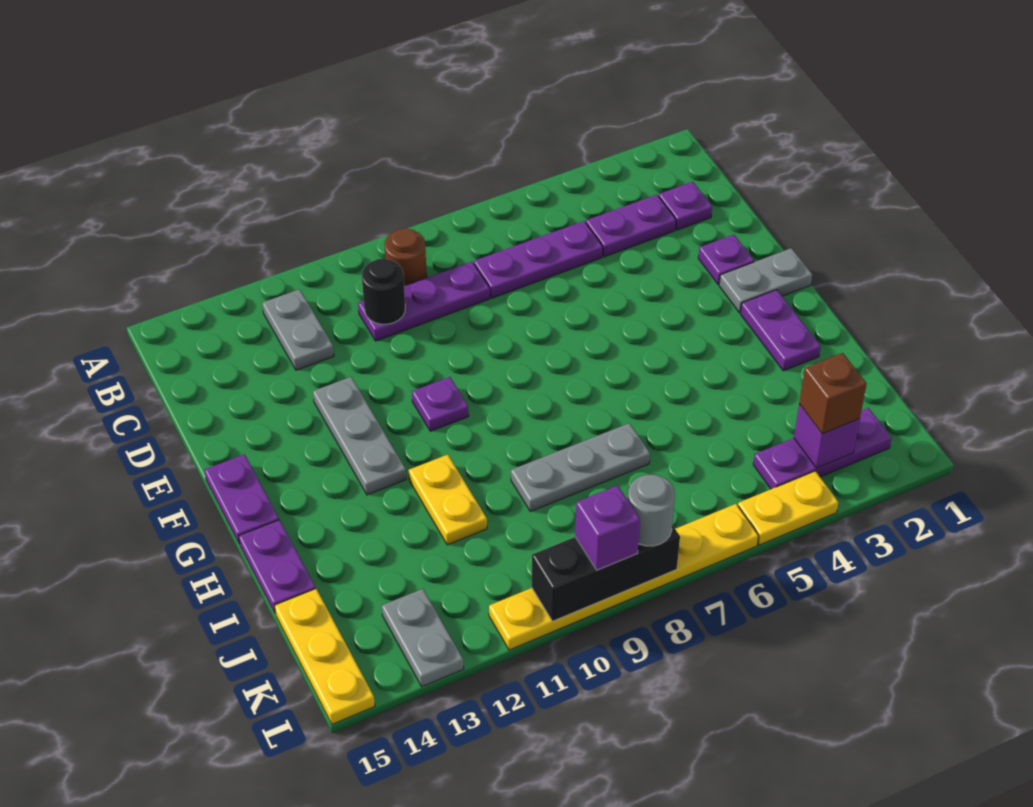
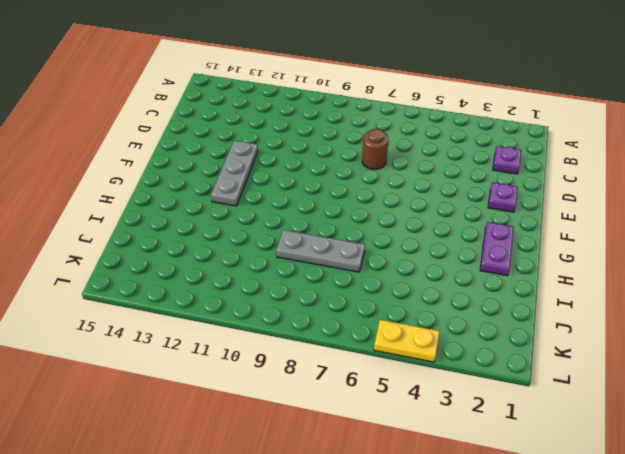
brown round brick D7 level 1 -> brown round brick B9 level 1
none -> grey plate B12:C12 level 1
none -> purple plate C3:C4 level 1
none -> purple plate C5:C7 level 1

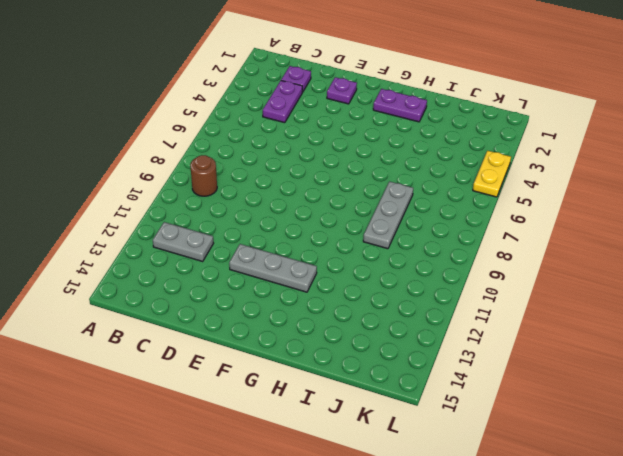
none -> purple plate C5:C7 level 1
none -> purple plate C8:C10 level 1
none -> grey plate F1:F2 level 1

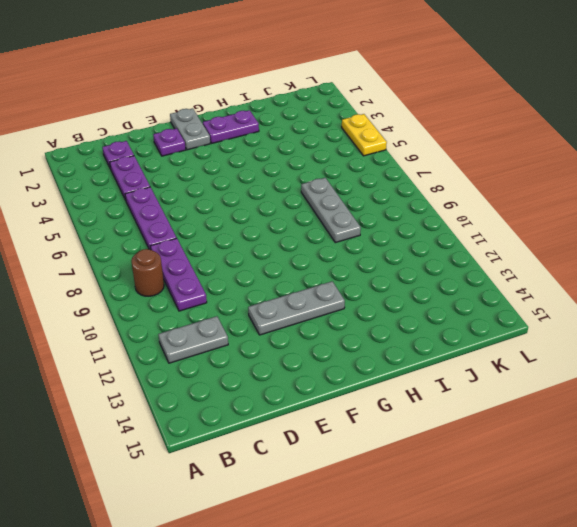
none -> purple plate F10 level 1
none -> purple plate F15:G15 level 1
none -> yellow plate H11:I11 level 1

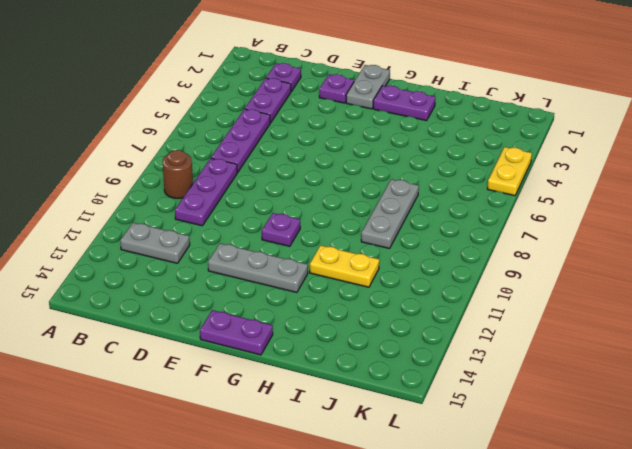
none -> purple plate H15:I15 level 1
none -> yellow plate J15:L15 level 1
none -> purple plate K2:K4 level 1

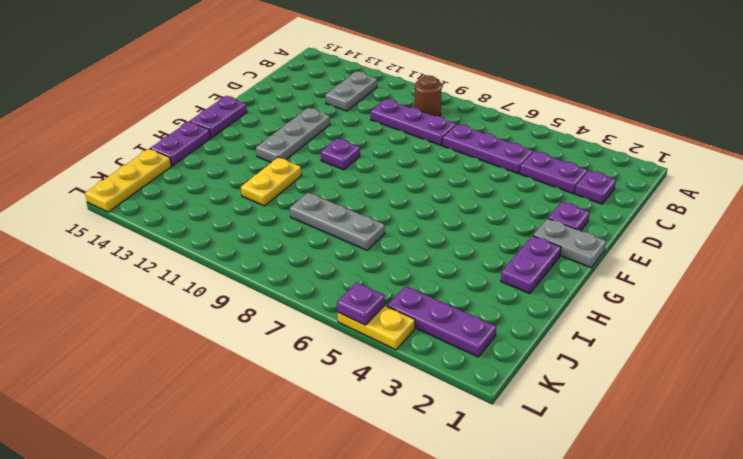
purple plate L5 level 2 -> none
none -> grey plate K13:L13 level 1
none -> yellow plate L6:L11 level 1
none -> black round brick C10 level 2

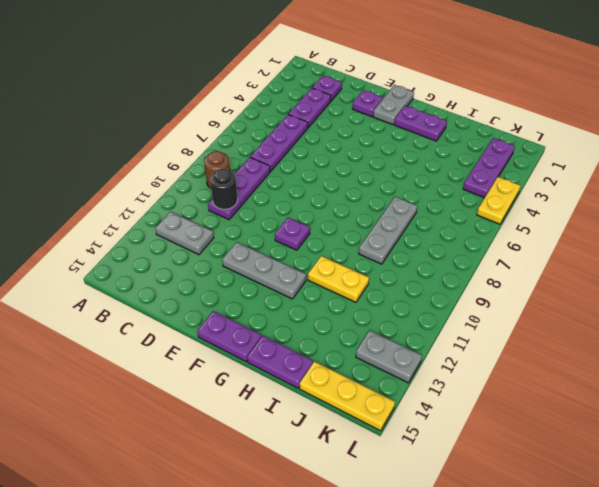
none -> yellow plate L6:L11 level 1
none -> purple brick K3 level 2
none -> black brick L8:L10 level 2

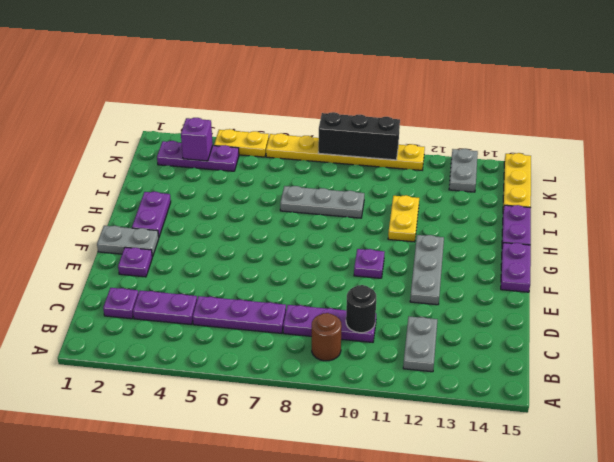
none -> brown brick K3 level 3
none -> grey round brick L8 level 3
none -> purple brick L9 level 3

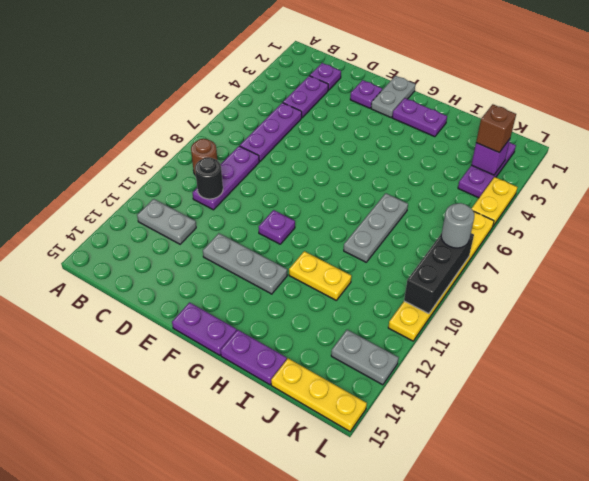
none -> purple brick L9 level 3

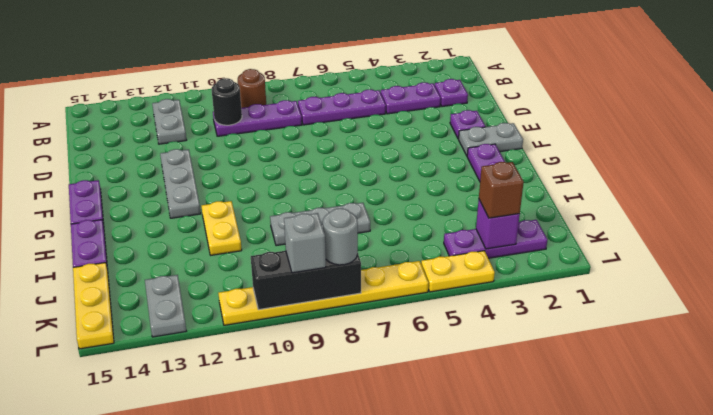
grey brick L9 level 3 -> purple brick L9 level 3
none -> purple plate F10 level 1

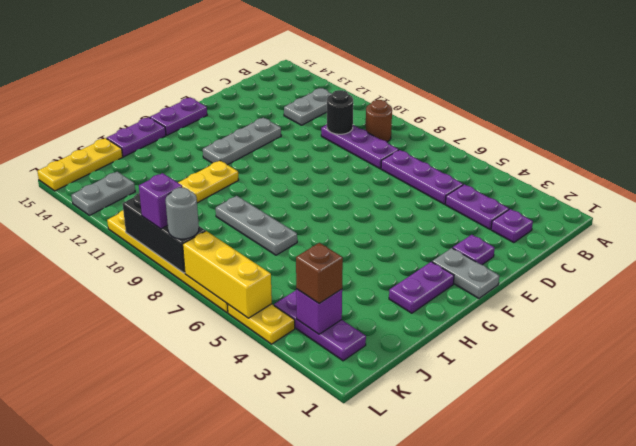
yellow brick L5:L7 level 2 -> none
none -> purple plate F10 level 1

